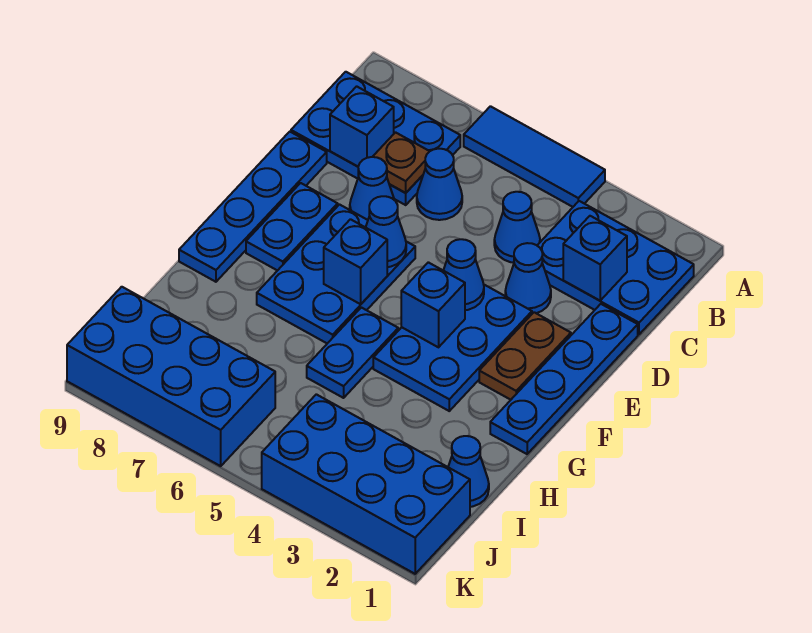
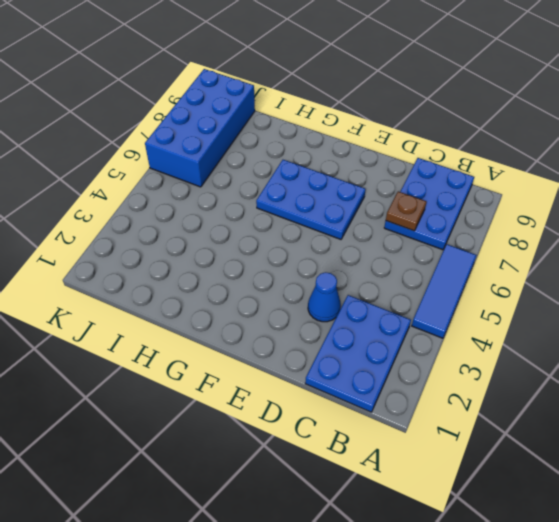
none -> blue cone C4 level 1
none -> blue cone C6 level 1
none -> blue plate D1:G1 level 1

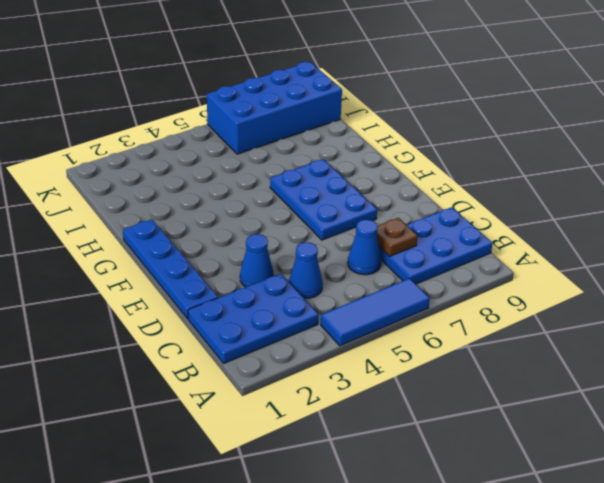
none -> blue cone D7 level 1
none -> blue plate D9:G9 level 1
none -> brown plate E2:F2 level 1

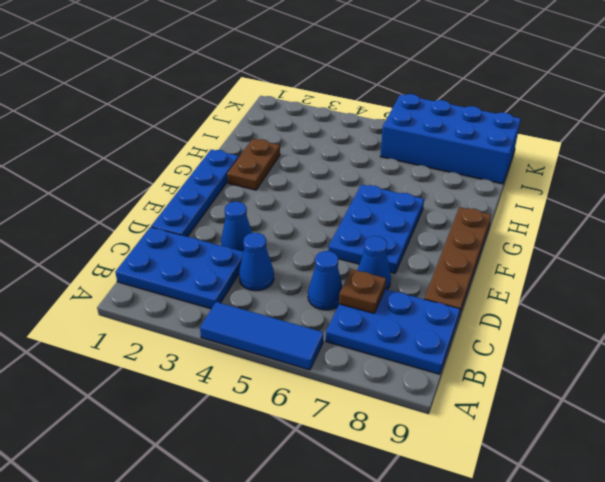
brown plate D9:G9 level 1 -> blue plate D9:G9 level 1
brown plate G2:H2 level 1 -> brown plate E2:F2 level 1
none -> blue plate E3:G4 level 1
none -> blue plate E8:F8 level 1
none -> blue plate G5:H5 level 1

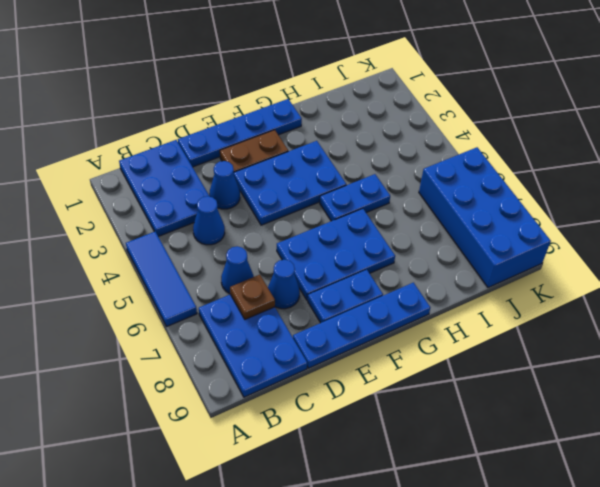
none -> blue cone I1 level 1
none -> blue brick J1:K4 level 1
none -> blue brick C2 level 2

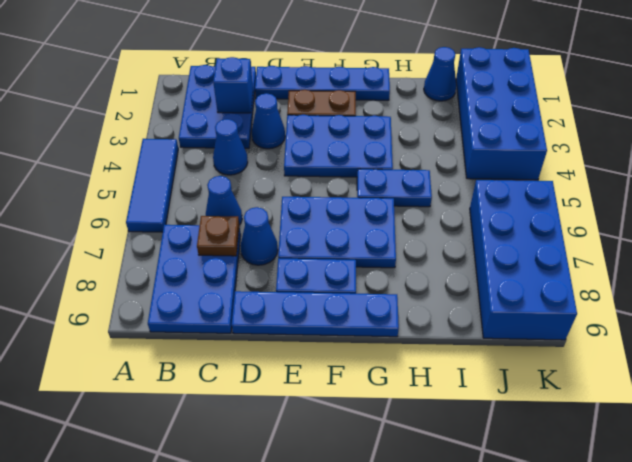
none -> blue brick C8 level 2
none -> blue cone E4 level 2
none -> blue cone E6 level 2

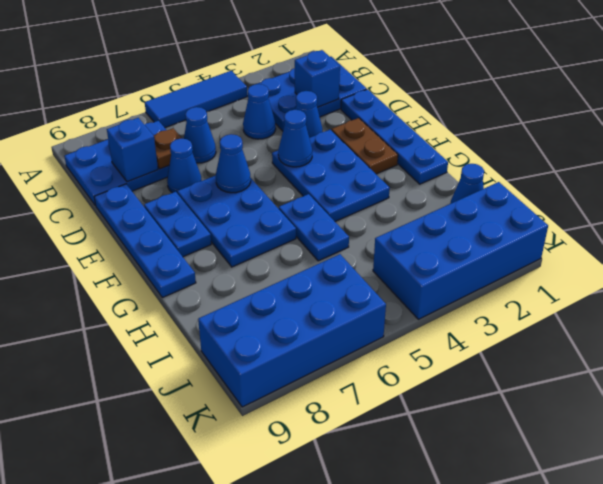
none -> blue brick F4 level 2
none -> blue brick F6 level 2

